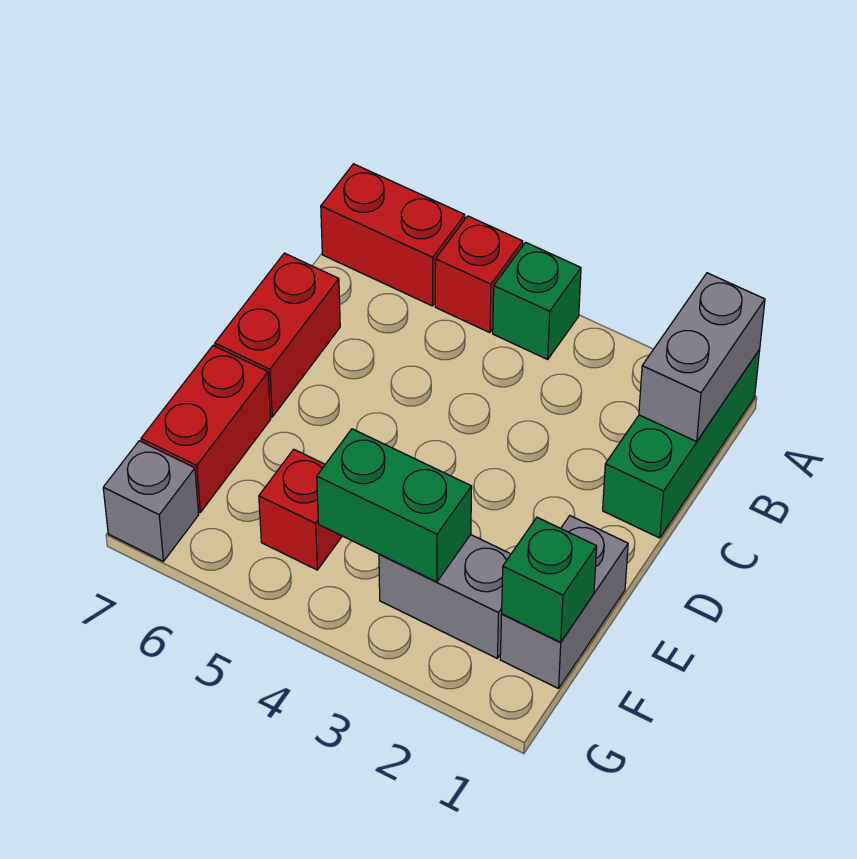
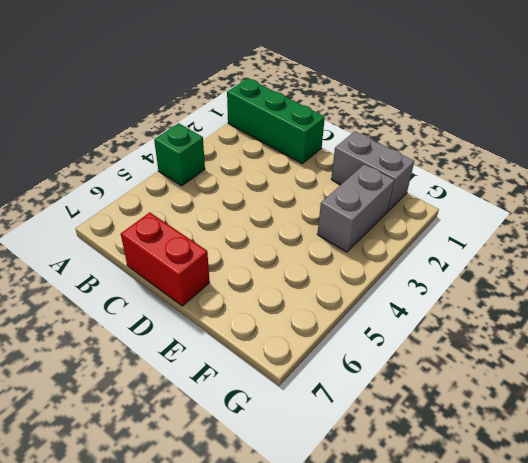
none -> red brick A5 level 1
none -> red brick A6:A7 level 1
none -> red brick E7:F7 level 1

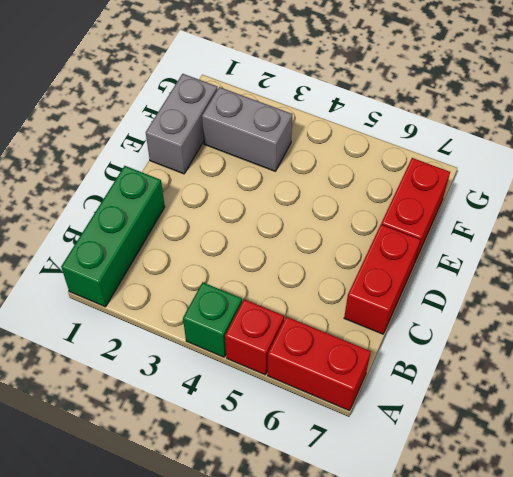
none -> red brick F5 level 1
none -> grey brick G7 level 1
none -> grey brick A1:B1 level 2

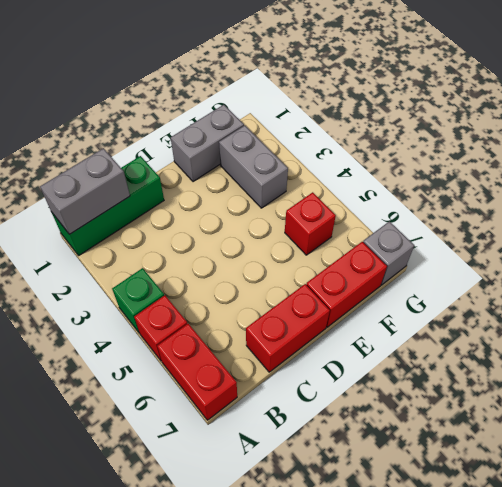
none -> green brick F1 level 2
none -> green brick F3:F4 level 2

